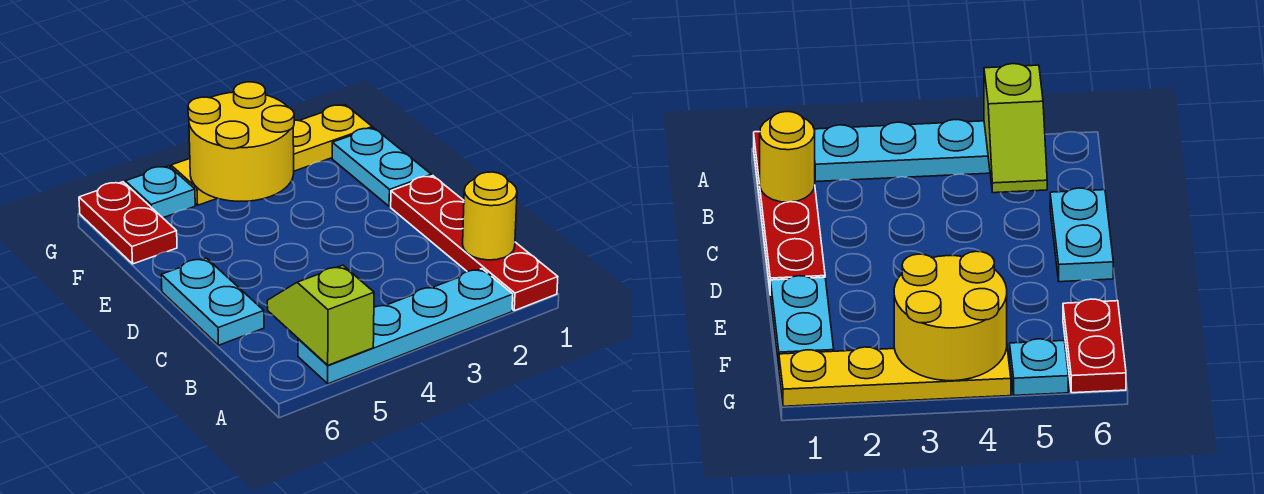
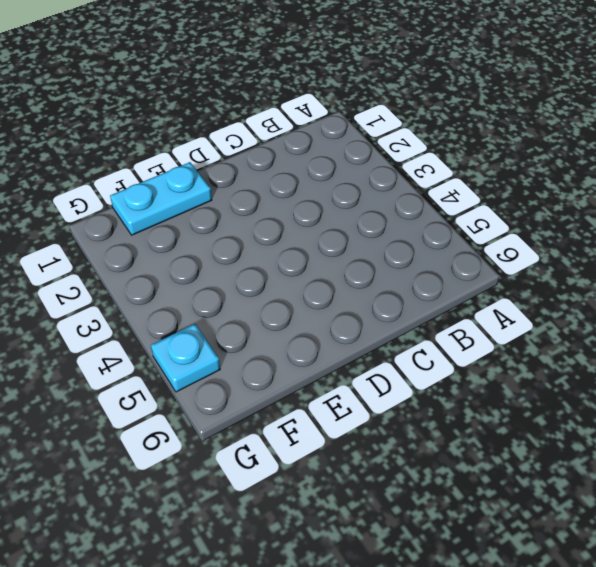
none -> red plate A1:D1 level 1
none -> cyan plate A2:A5 level 1

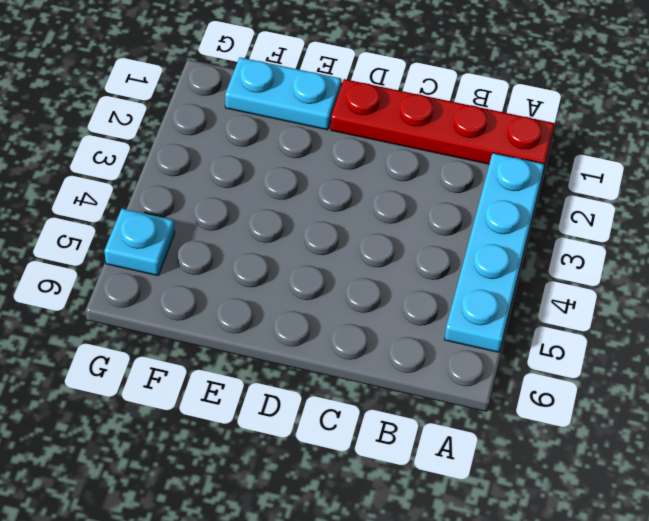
none -> cyan plate C6:D6 level 1
none -> red plate F6:G6 level 1

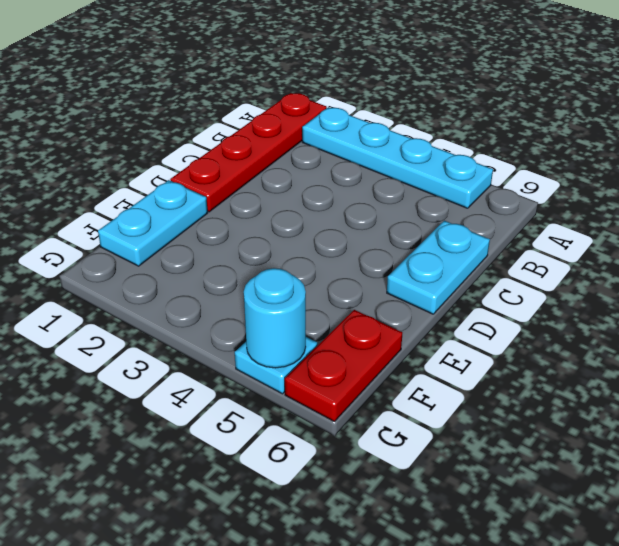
cyan round brick G5 level 2 -> none
none -> yellow plate G1:G4 level 1
none -> lime slope A5:B5 level 2 top A

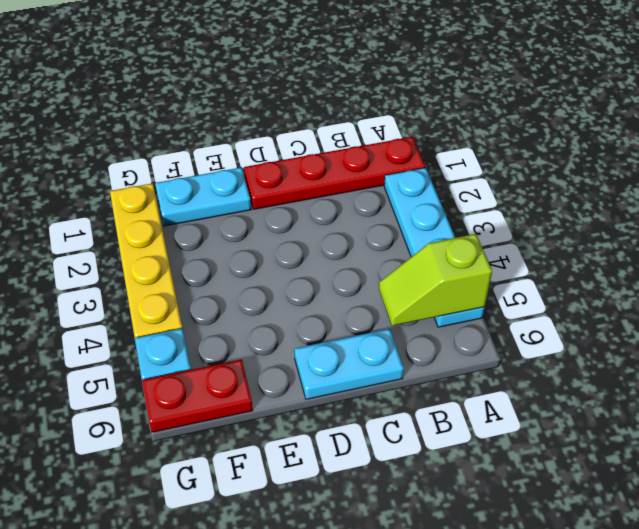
none -> yellow round brick B1 level 2
none -> yellow round brick F3:G4 level 2

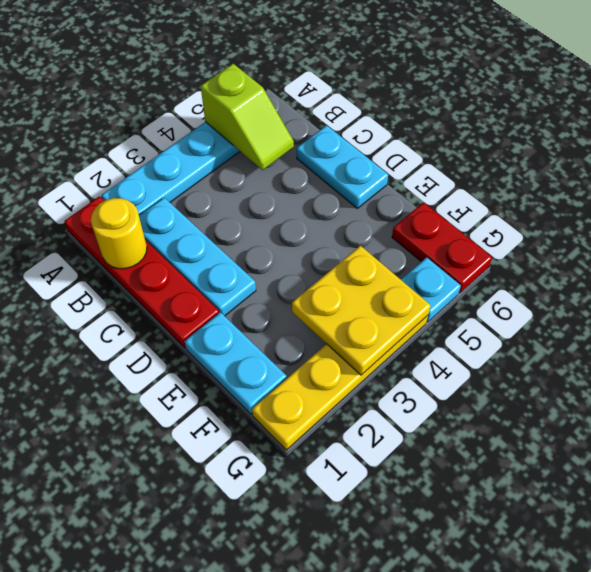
cyan plate B2:D2 level 1 -> none
yellow plate F3:G4 level 2 -> yellow round brick F3:G4 level 2

